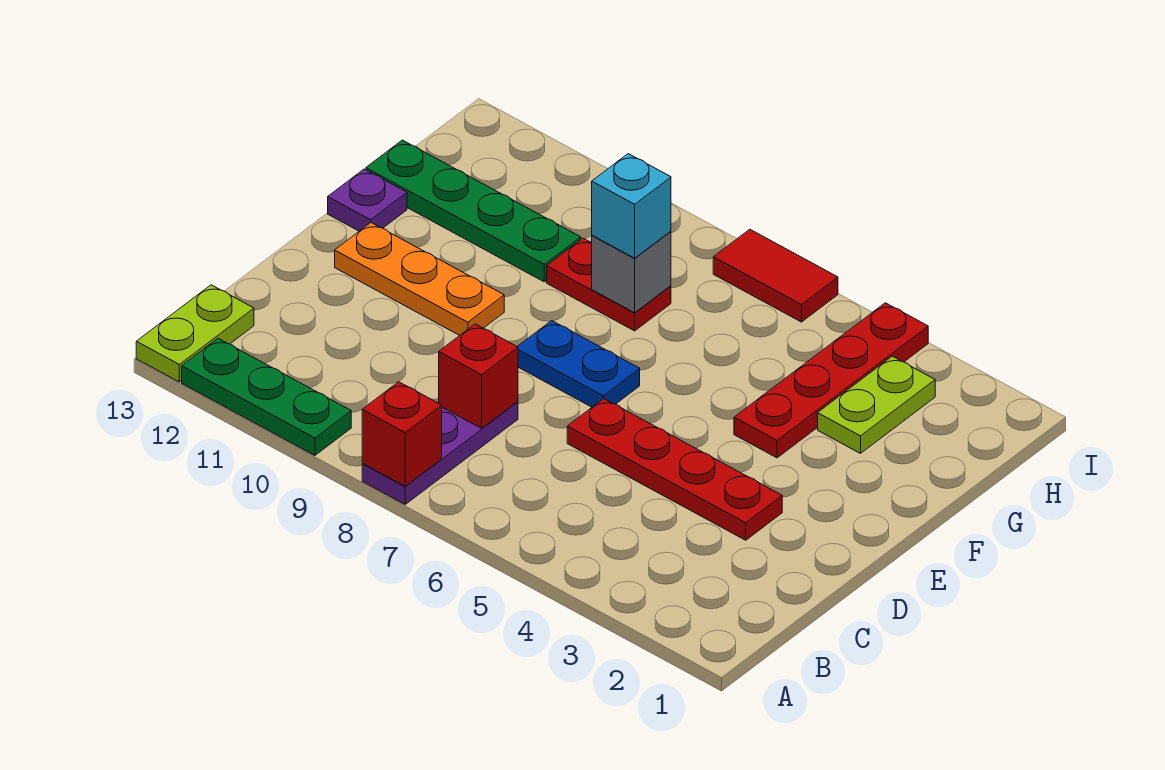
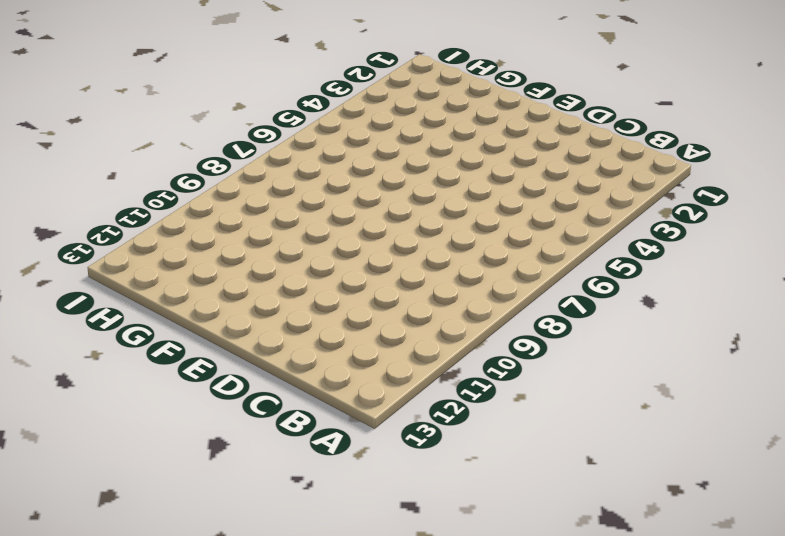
none -> purple plate A8:C8 level 1
none -> green plate A10:A12 level 1
none -> lime plate A13:B13 level 1

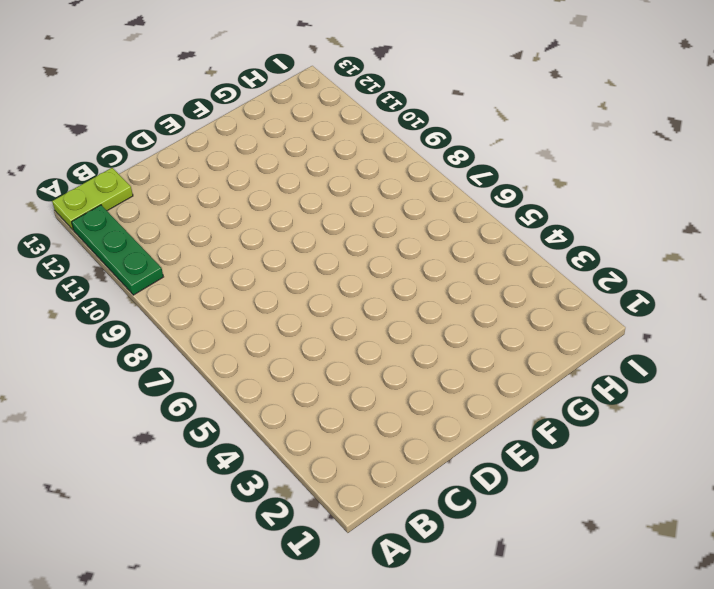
none -> purple plate A8:C8 level 1
none -> red plate D3:D6 level 1
none -> blue plate E7:E8 level 1

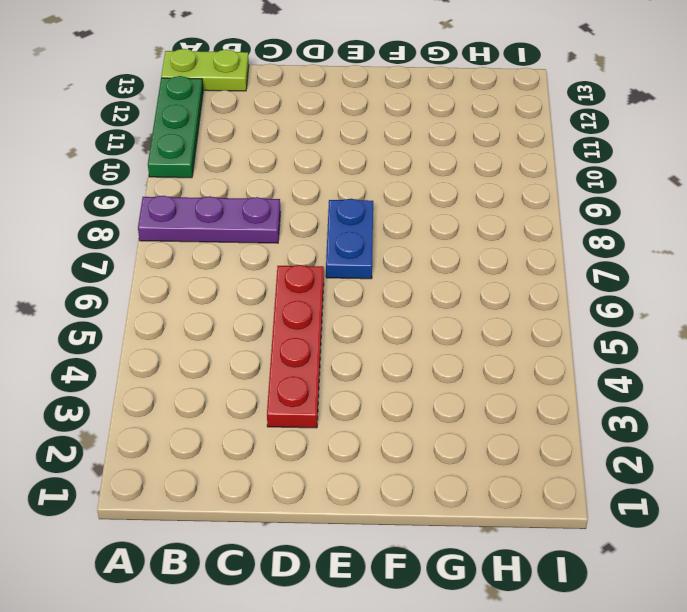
none -> orange plate E10:E12 level 1
none -> red plate F4:I4 level 1
none -> purple plate F13 level 1

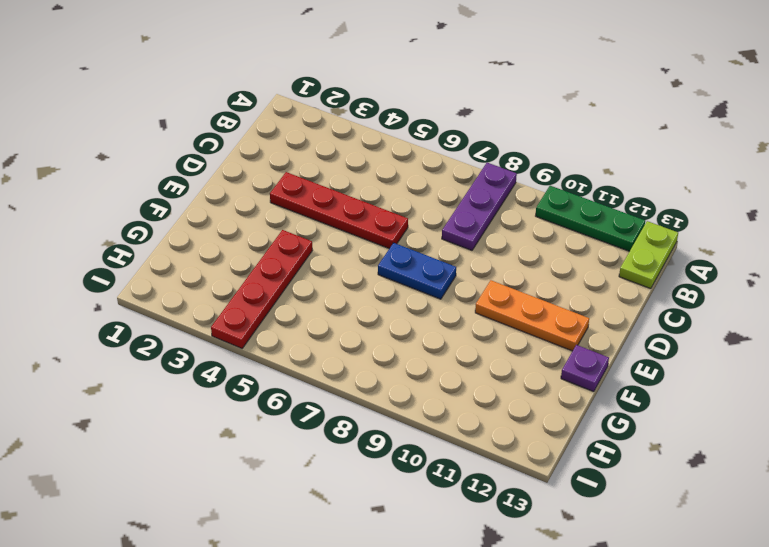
none -> lime plate G3:H3 level 1
none -> red plate G8:G9 level 1
none -> green plate G10:G13 level 1

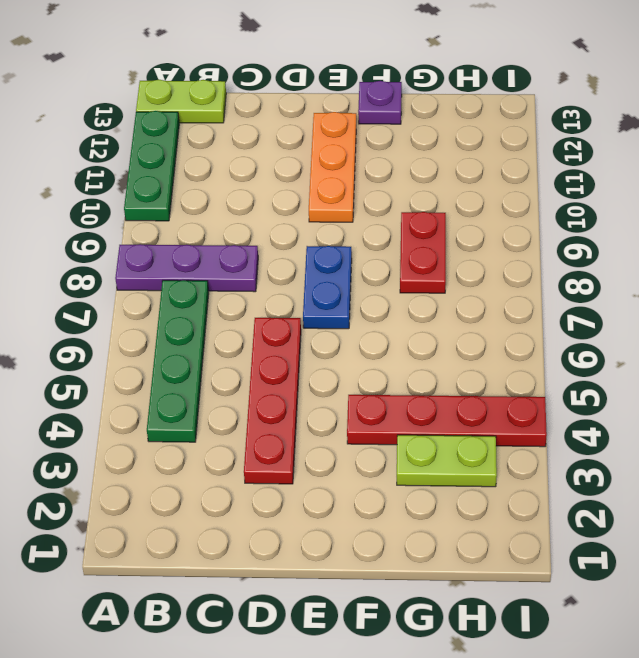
green plate B4:B7 level 1 -> green plate G10:G13 level 1
none -> red tile I6:I7 level 1
none -> red brick A8 level 2
none -> red brick C8 level 2

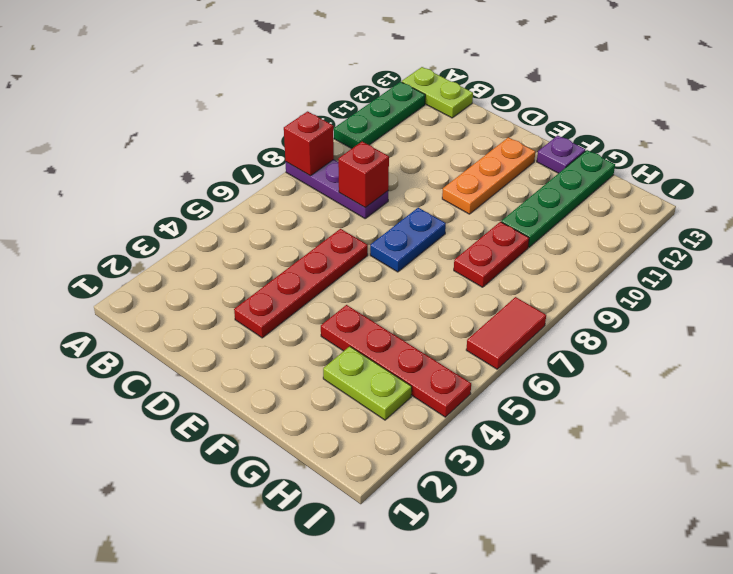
none -> grey brick G8 level 2
none -> cyan brick G8 level 3

